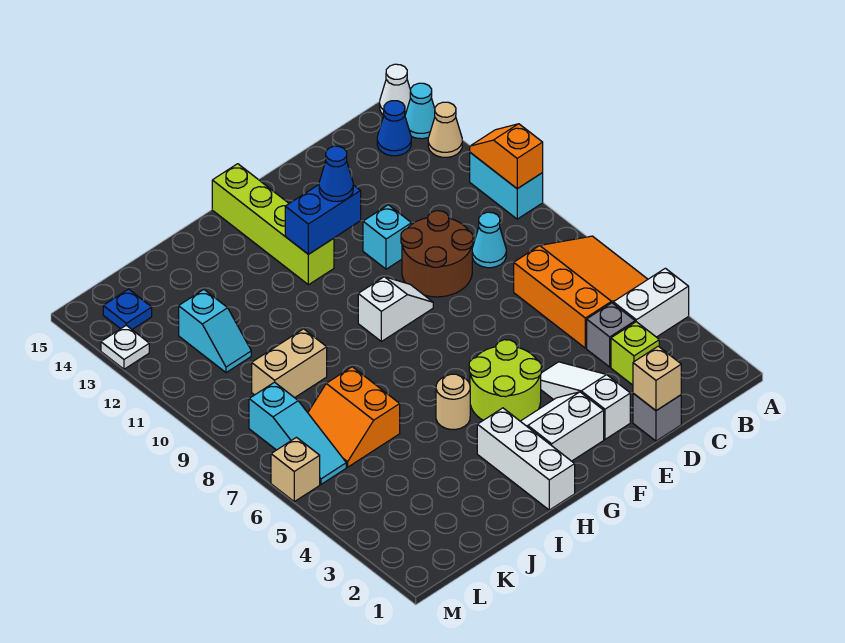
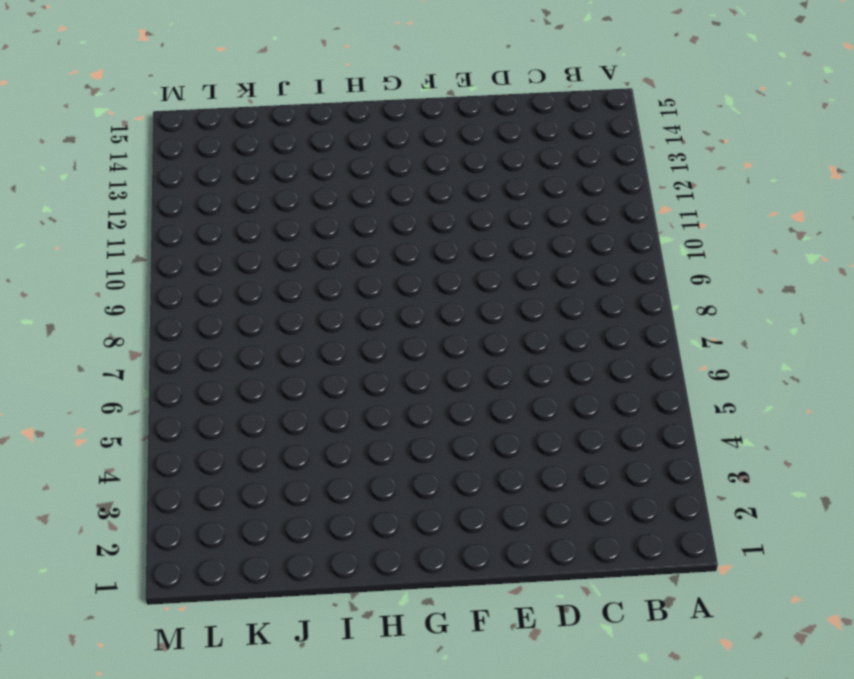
none -> white brick A4:B4 level 1
none -> orange slope A5:C7 level 1 top C
none -> cyan brick A10:A11 level 1
none -> tan cone A13 level 1

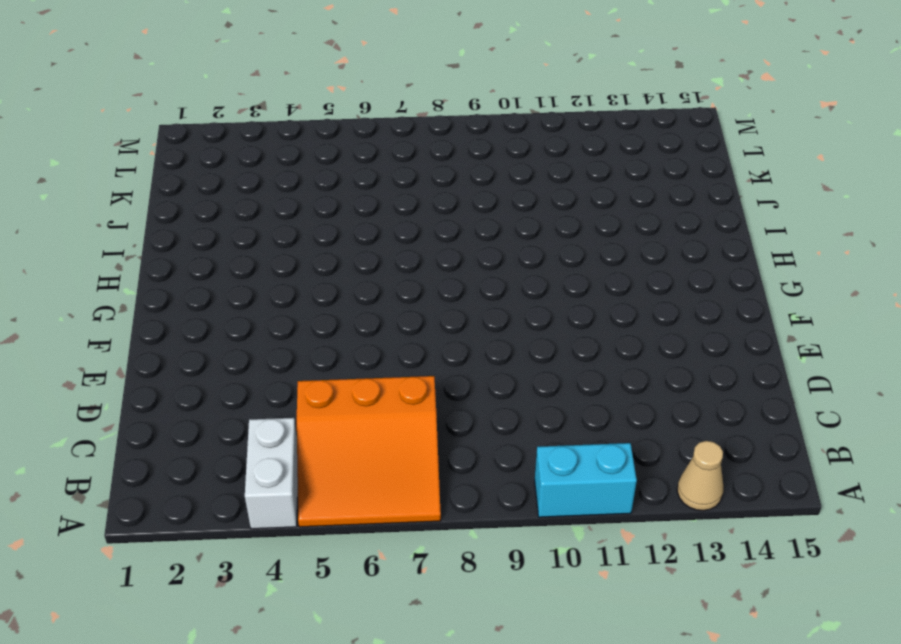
none -> cyan cone A14 level 1
none -> white cone A15 level 1
none -> blue cone B14 level 1
none -> lime brick C3 level 1

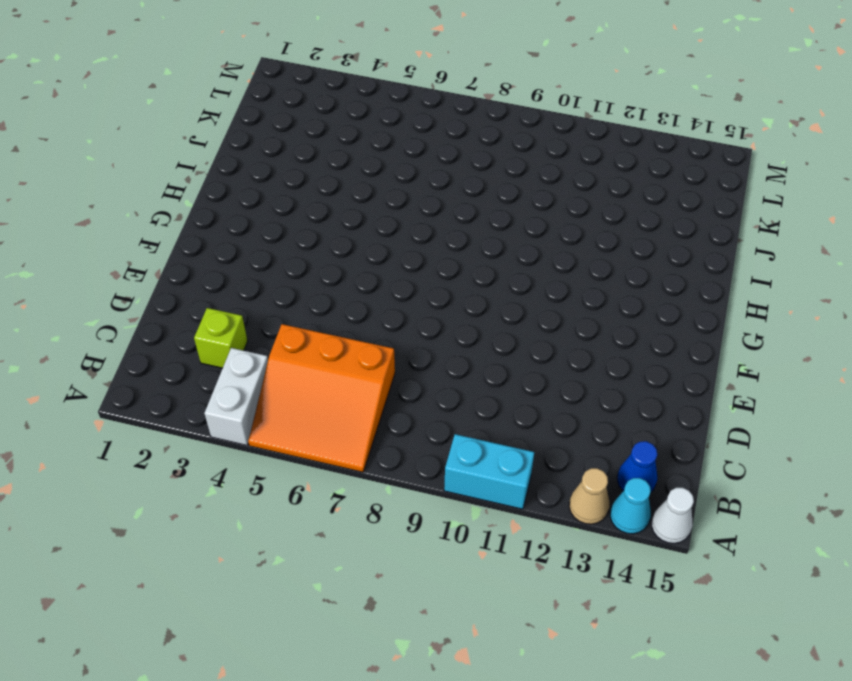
none -> grey brick C4 level 1
none -> cyan cone C9 level 1
none -> grey brick D1 level 1
none -> brown round brick D9:E10 level 1

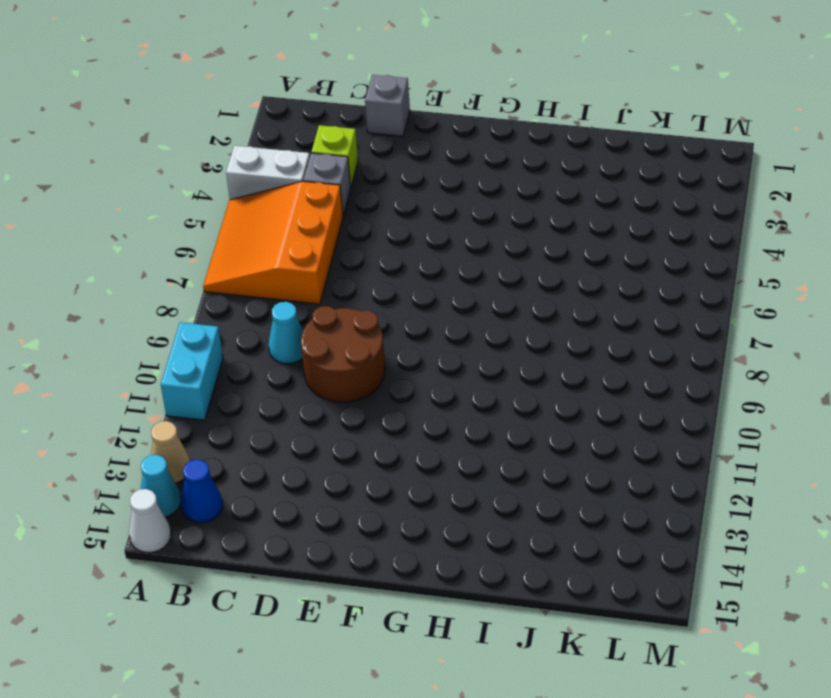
none -> white slope E2:E4 level 1 top 2
none -> cyan brick E11 level 1
none -> white slope F2:G3 level 1 top 2
none -> lime round brick F4:G5 level 1

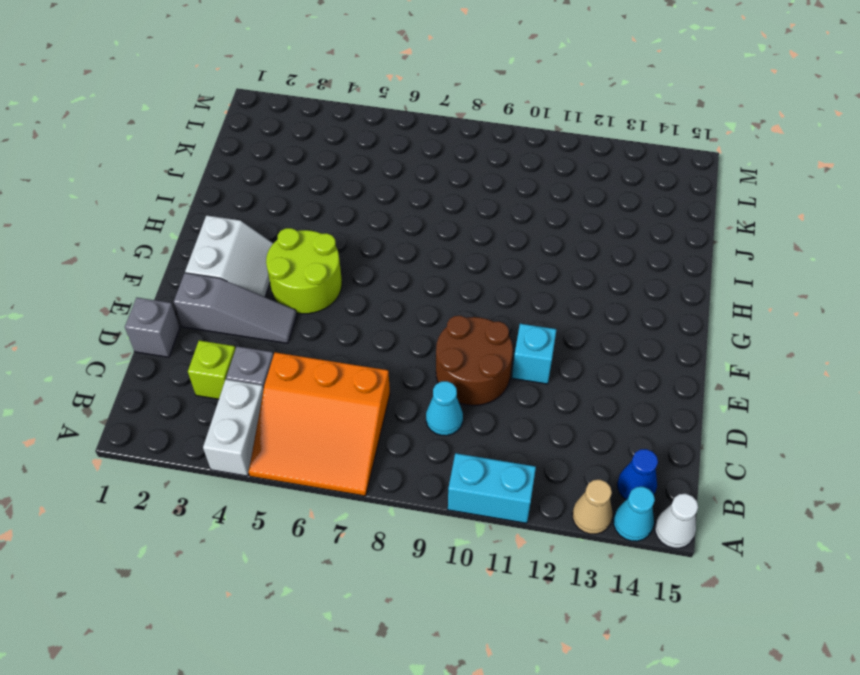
grey slope E2:E4 level 1 top 2 -> white slope E2:E4 level 1 top 2
none -> white slope F9:G9 level 1 top G
none -> lime brick G12:G15 level 1
none -> white brick H1:H3 level 1
none -> tan round brick H5 level 1

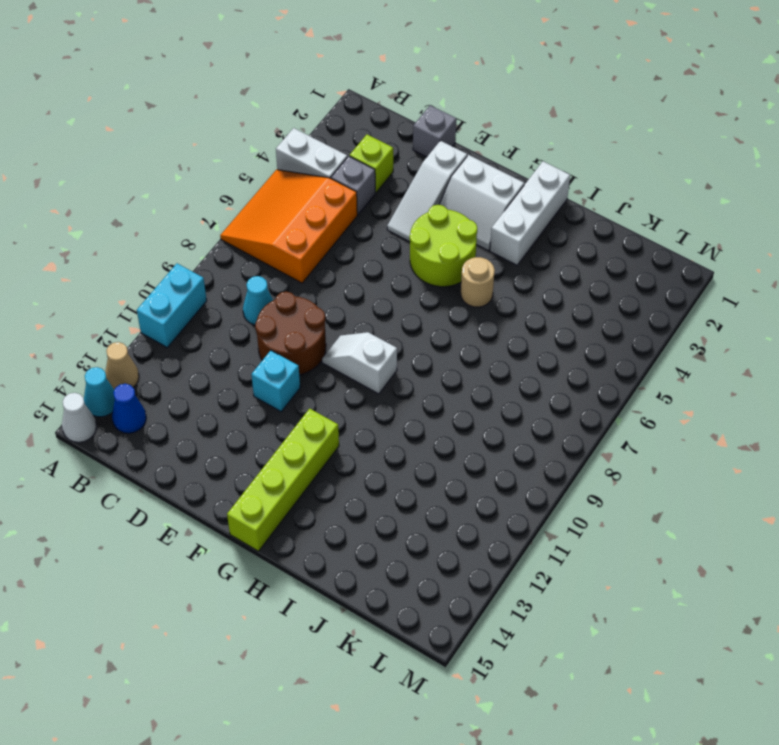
none -> orange slope J6:K7 level 1 top J
none -> tan brick J9:K9 level 1
none -> cyan slope K11:K12 level 1 top 12
none -> cyan slope L6:L8 level 1 top 8

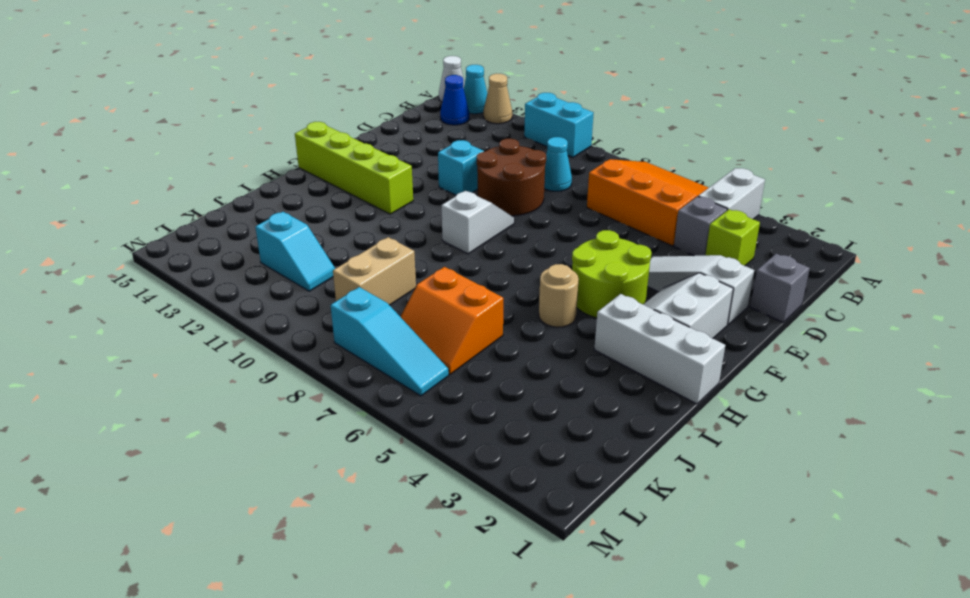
none -> blue plate L14 level 1
none -> tan brick M6 level 1
none -> white plate M13 level 1
none -> orange slope A10:A11 level 2 top 10

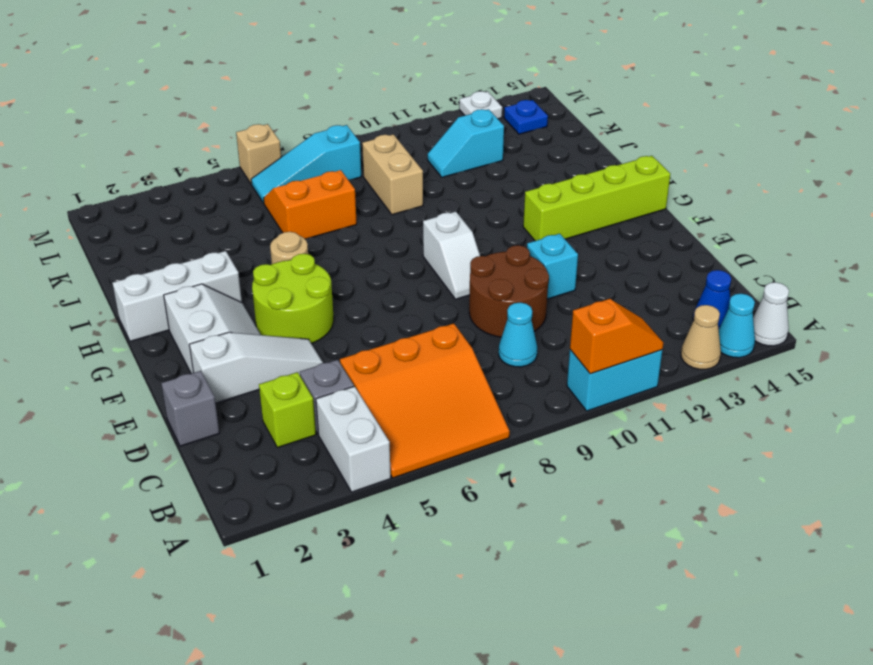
none -> tan brick D1 level 2
none -> blue brick F12:G12 level 2
none -> blue cone F12 level 3

